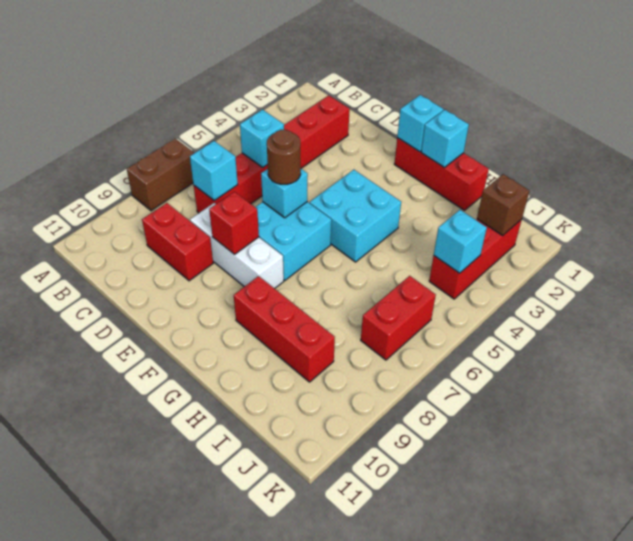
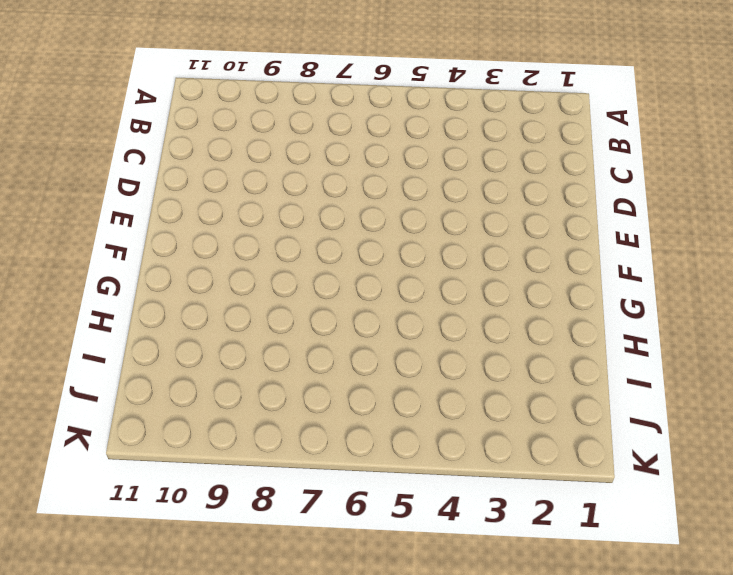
none -> brown brick A7:A8 level 1
none -> red brick C2:C7 level 1
none -> red brick C9:D9 level 1

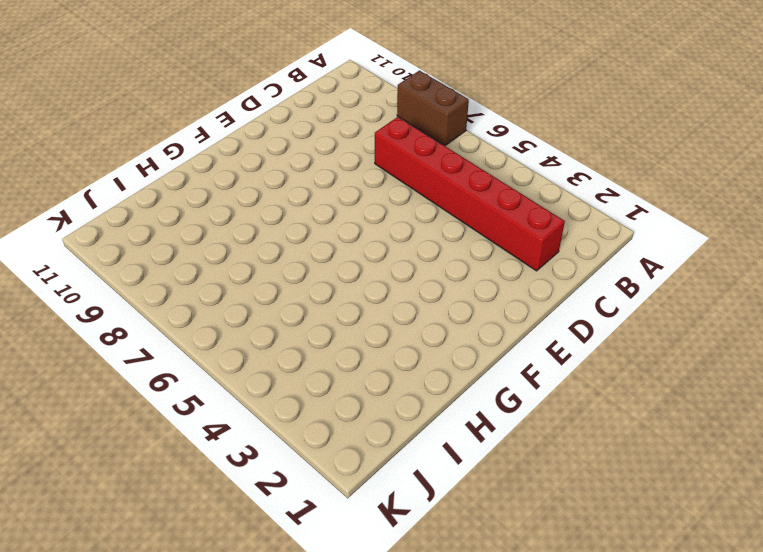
none -> red brick C9:D9 level 1
none -> white brick D8:F8 level 1
none -> cyan brick E6:F7 level 1

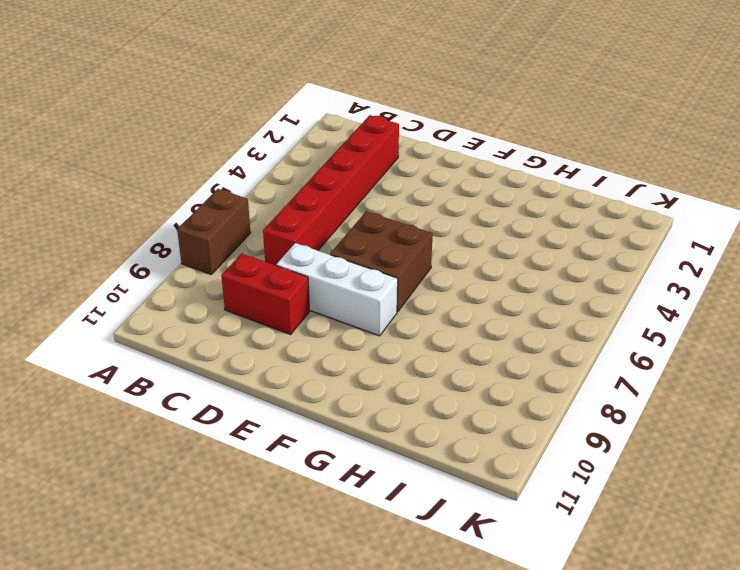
brown brick E6:F7 level 1 -> cyan brick E6:F7 level 1
none -> red brick F1:H1 level 1
none -> cyan brick F4:G5 level 1
none -> red brick G9:I9 level 1

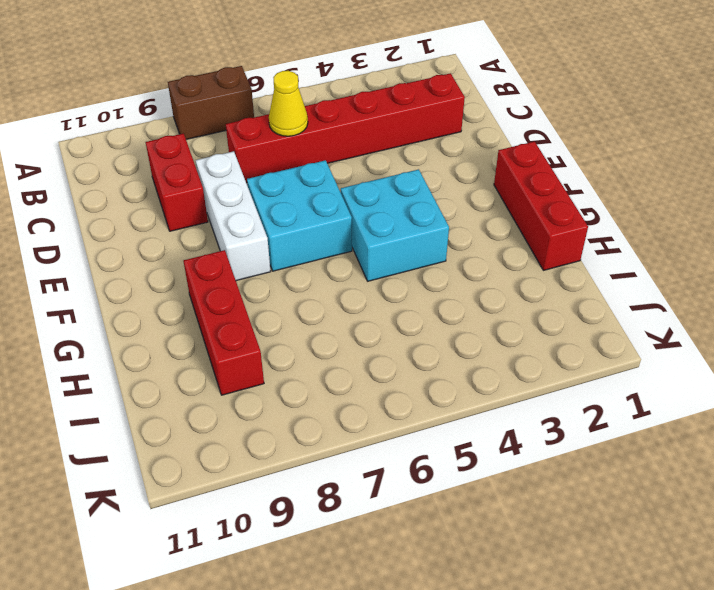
yellow cone C6 level 2 -> none
none -> red brick J2:J4 level 1
none -> red brick J6:J7 level 1
none -> cyan brick C5 level 2

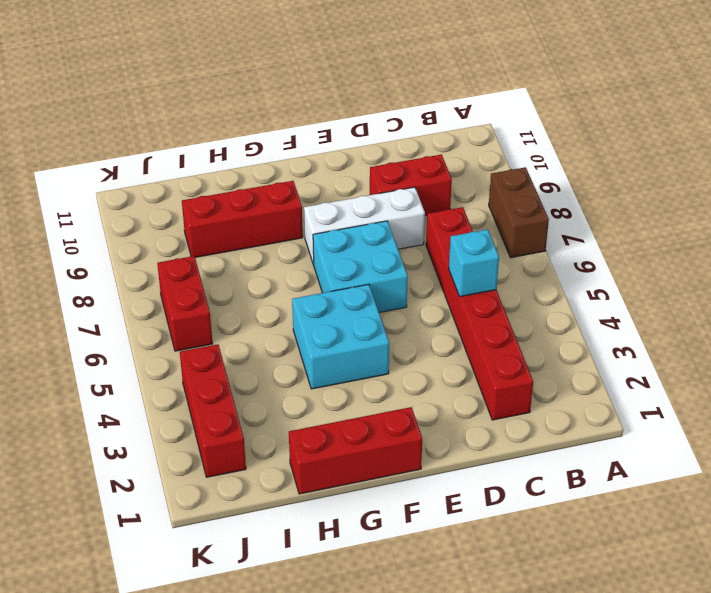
none -> cyan brick C7 level 2
none -> cyan brick E6 level 2
none -> red brick E8 level 2

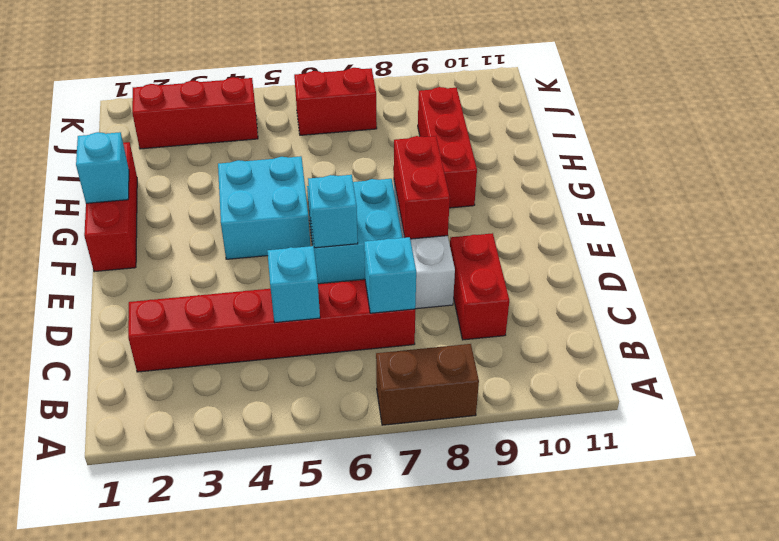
red brick E8:F8 level 2 -> red brick E8 level 2
none -> cyan brick F1 level 2
none -> brown brick J2 level 2
none -> cyan brick J4 level 2

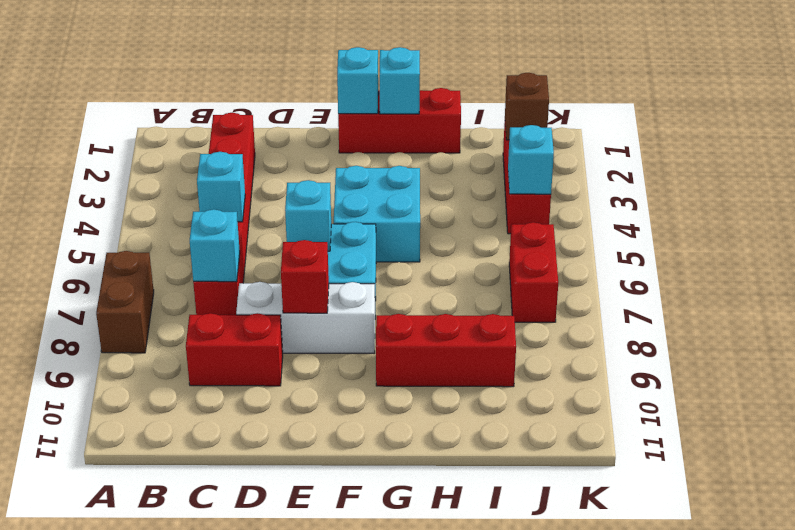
none -> brown round brick E6 level 3

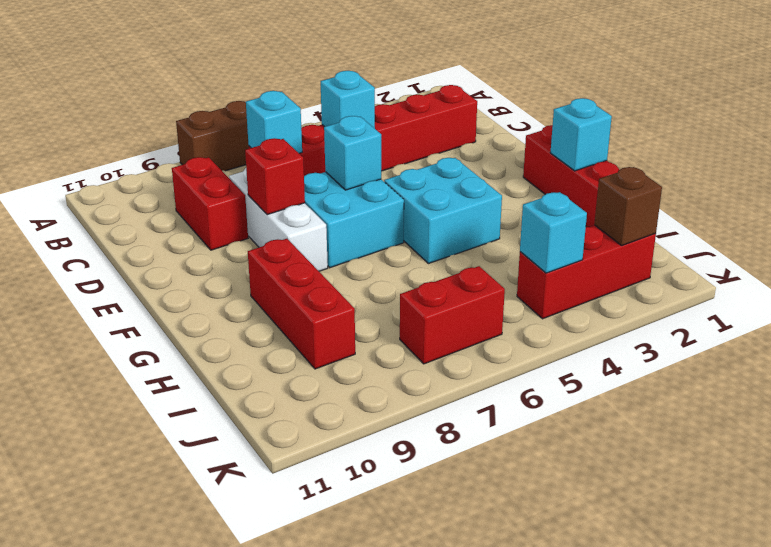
none -> cyan brick F1 level 2
none -> brown round brick E6 level 3

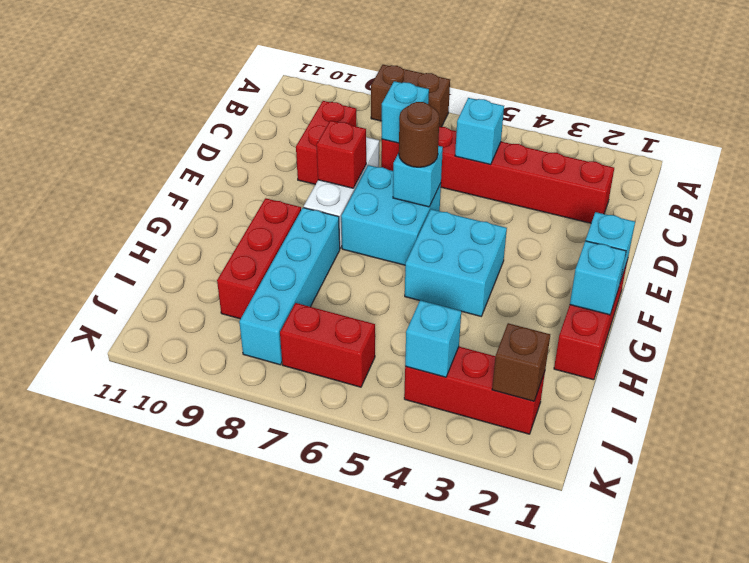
cyan brick G8:J8 level 1 -> none

